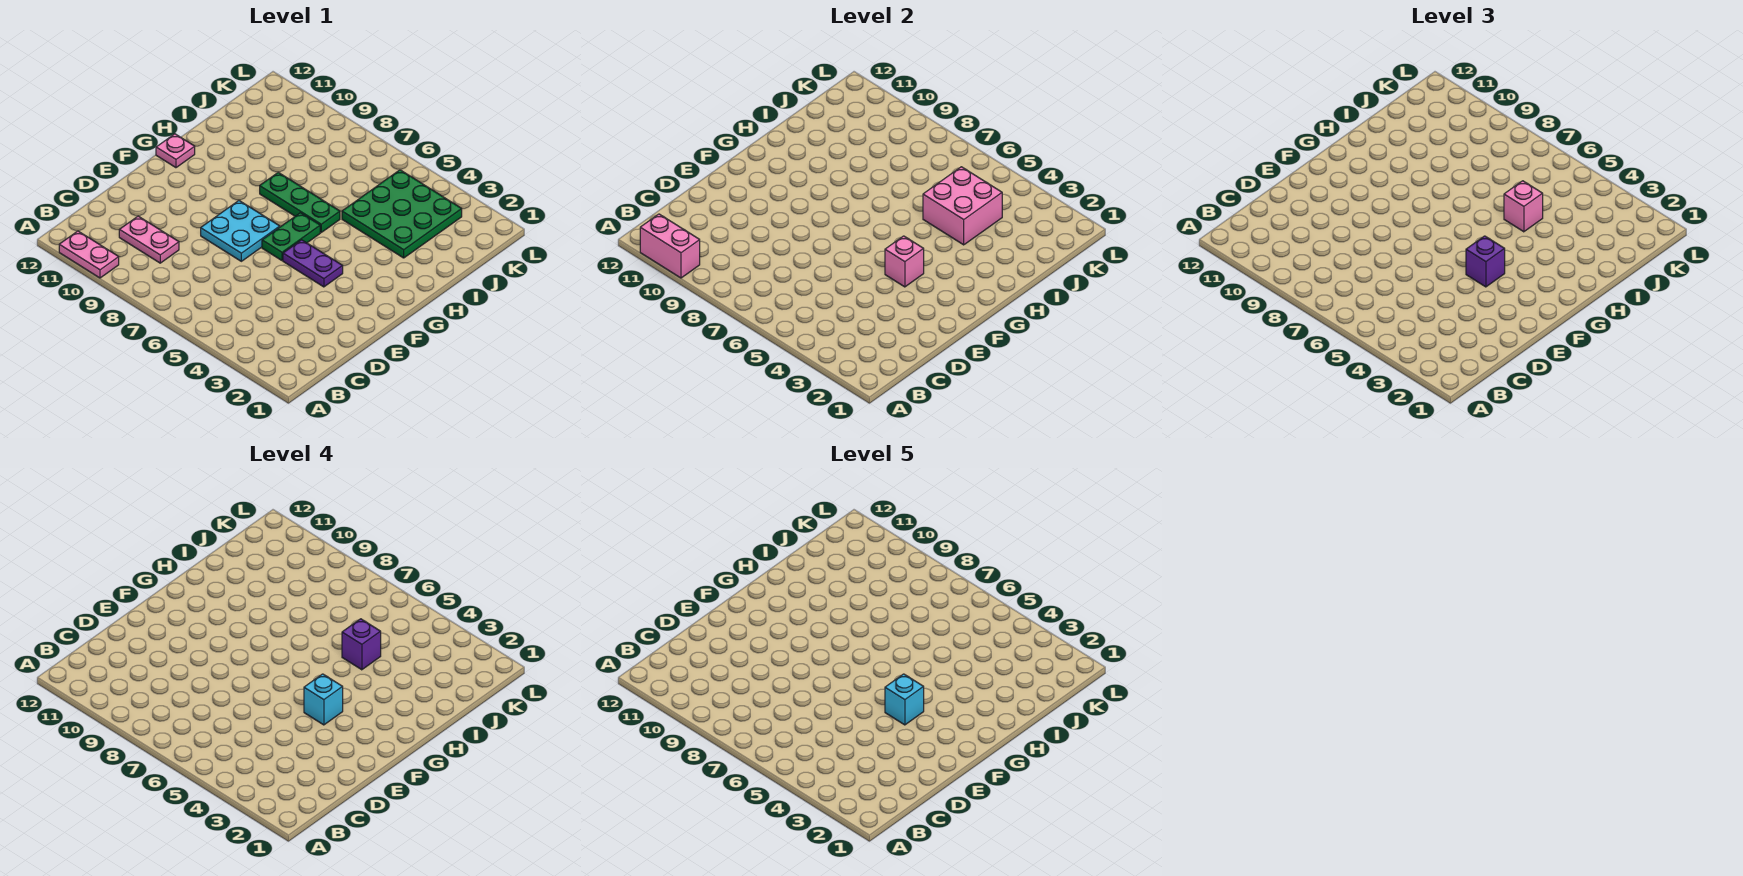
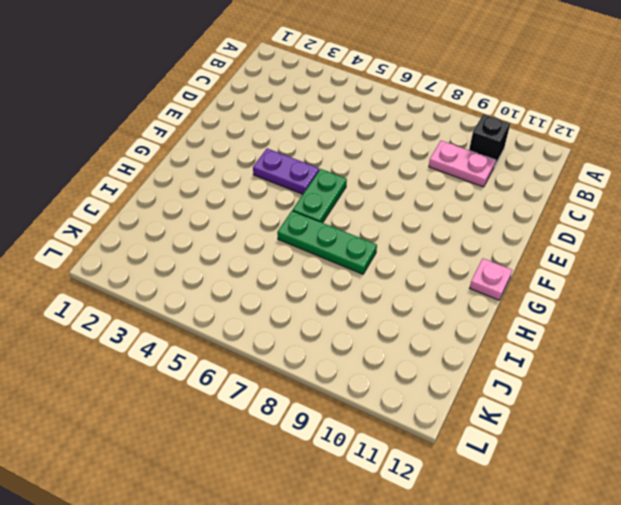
black brick B10 level 1 -> none
none -> pink plate A10:A11 level 1
none -> cyan plate E7:F8 level 1
none -> green plate I3:K5 level 1

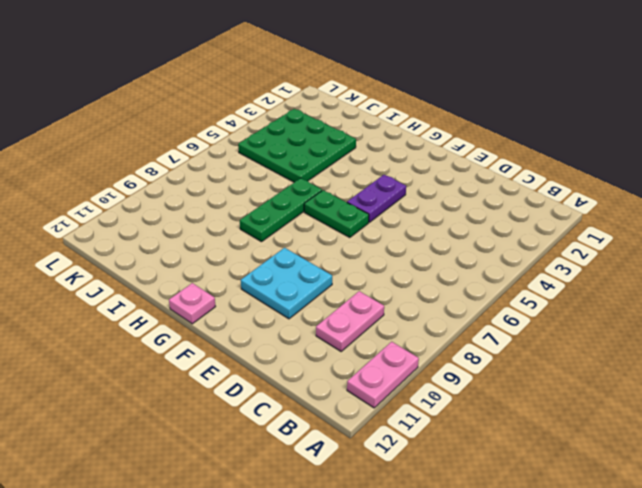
cyan plate E9:F10 level 1 -> cyan plate E7:F8 level 1
none -> pink brick A10:A11 level 2
none -> pink brick F4 level 2
none -> pink brick I4:J5 level 2

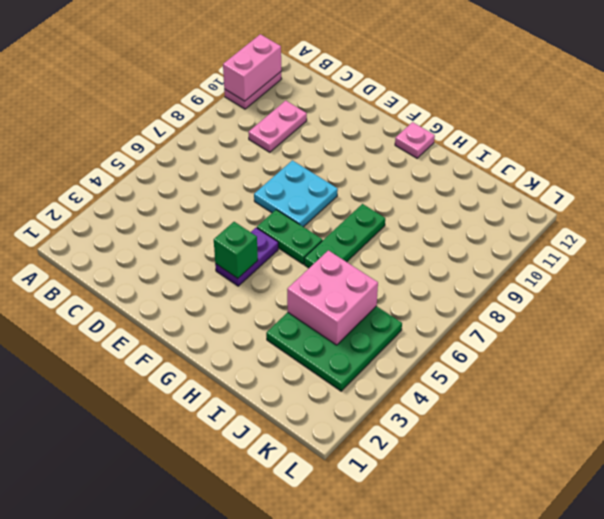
green brick F4 level 2 -> pink brick F4 level 2
none -> purple brick F4 level 3
none -> pink brick I5 level 3
none -> cyan brick F4 level 4

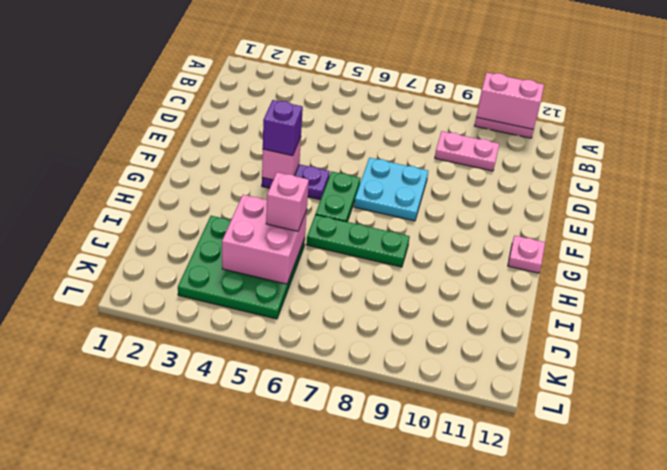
none -> cyan brick F4 level 4
none -> purple brick I5 level 4
none -> cyan brick F4 level 5

